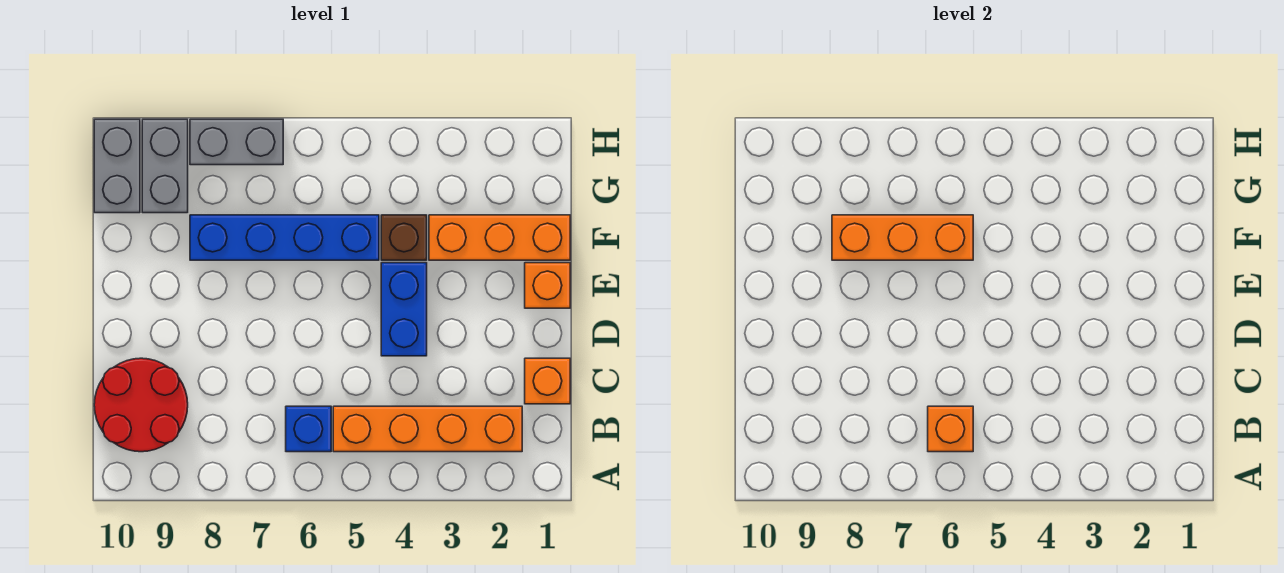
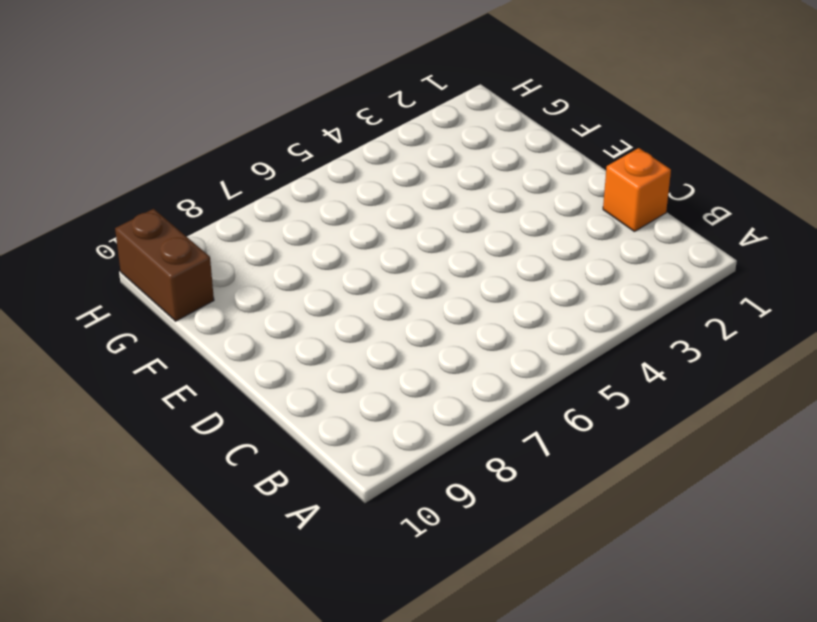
brown brick G10:H10 level 1 -> grey brick G10:H10 level 1
none -> orange brick B2:B5 level 1
none -> blue brick B6 level 1
none -> red round brick B9:C10 level 1

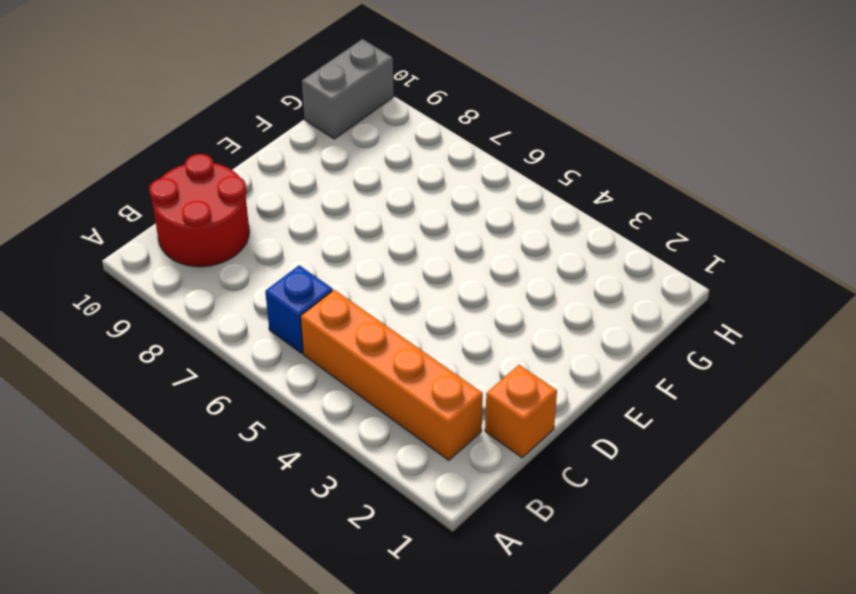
none -> blue brick D4:E4 level 1
none -> orange brick E1 level 1
none -> orange brick F1:F3 level 1

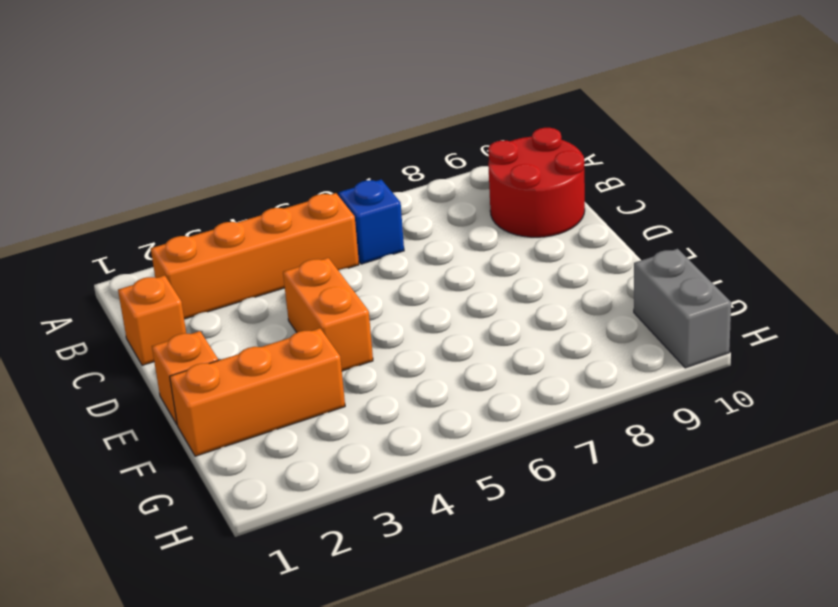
orange brick D4:E4 level 1 -> blue brick D4:E4 level 1
none -> brown brick F4 level 1
none -> blue brick F5:F8 level 1
none -> grey brick G9:H9 level 1

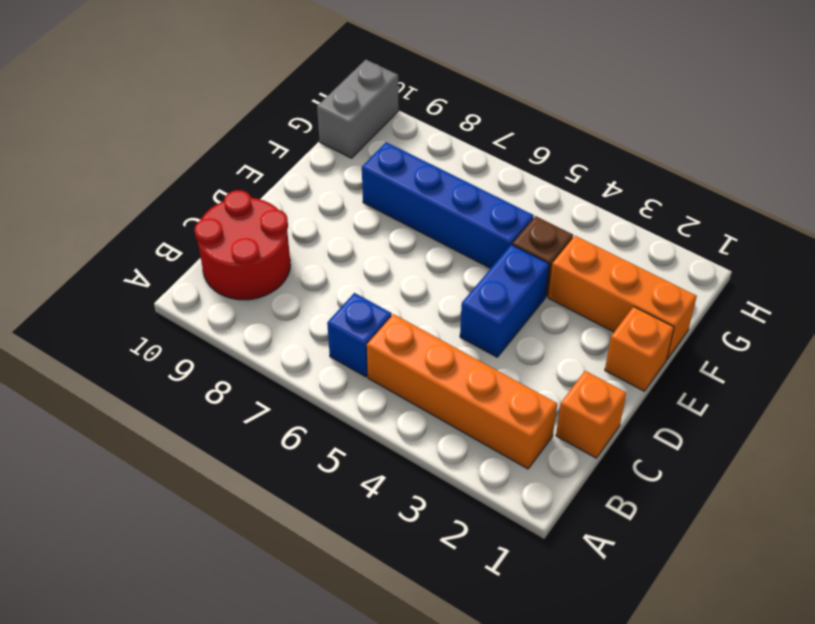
none -> grey brick G9:H9 level 1
none -> grey brick H7:H8 level 1
none -> orange brick B6 level 2

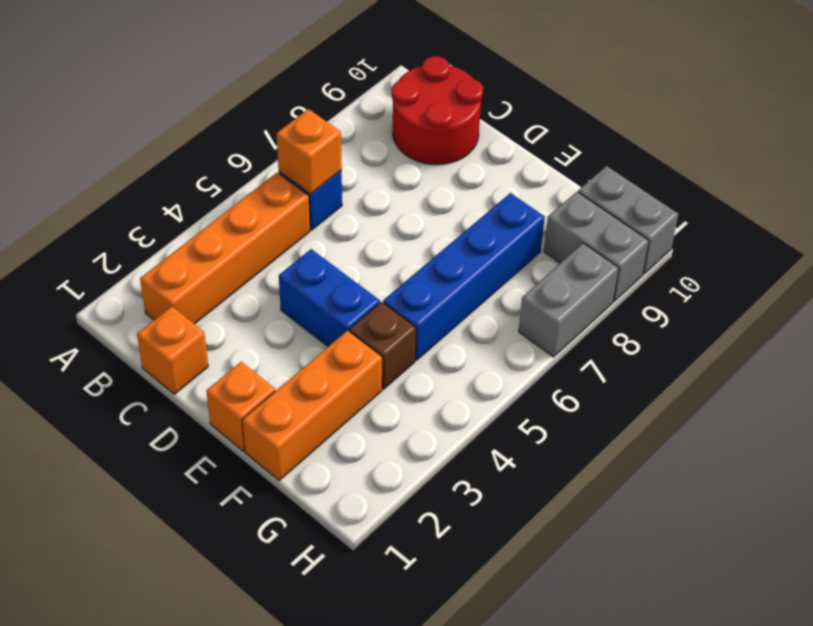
none -> orange brick F6:F8 level 2

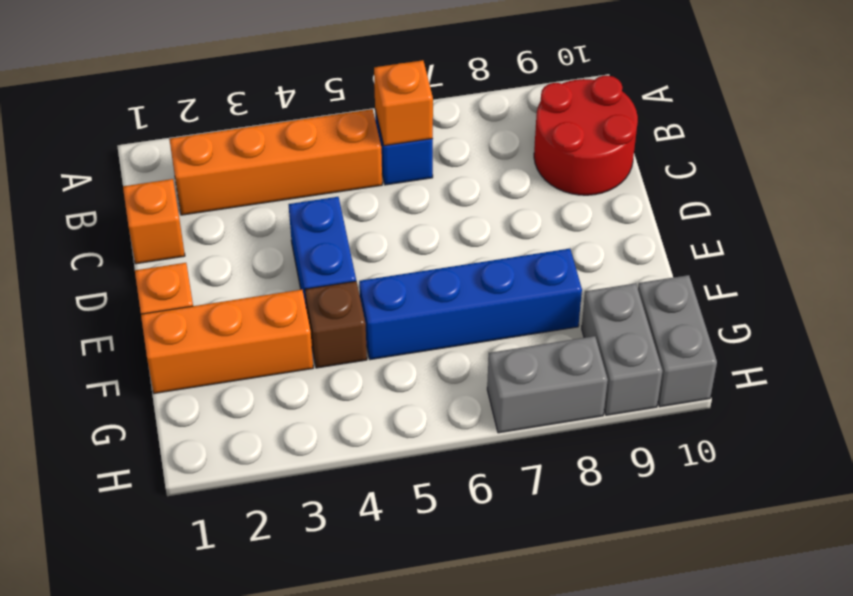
none -> orange brick F6:F8 level 2

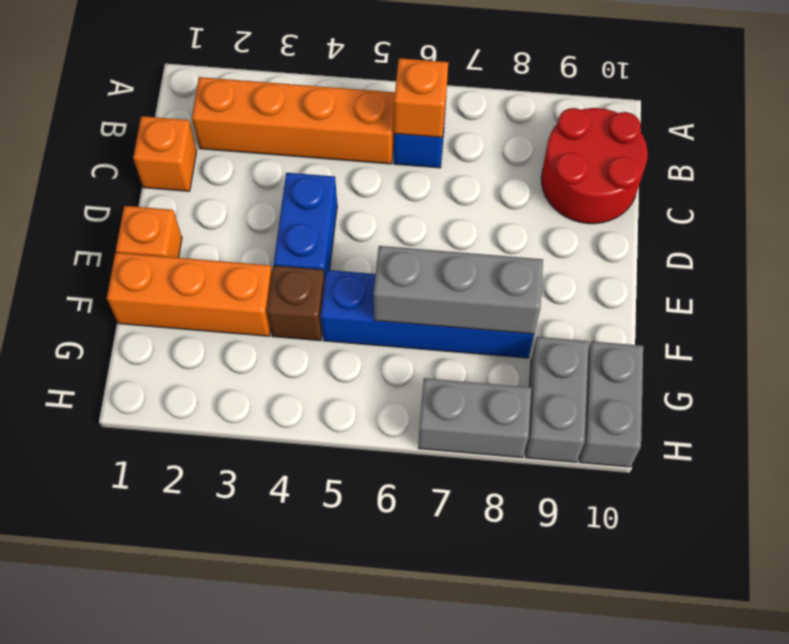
grey brick F6:F8 level 2 -> orange brick F6:F8 level 2

